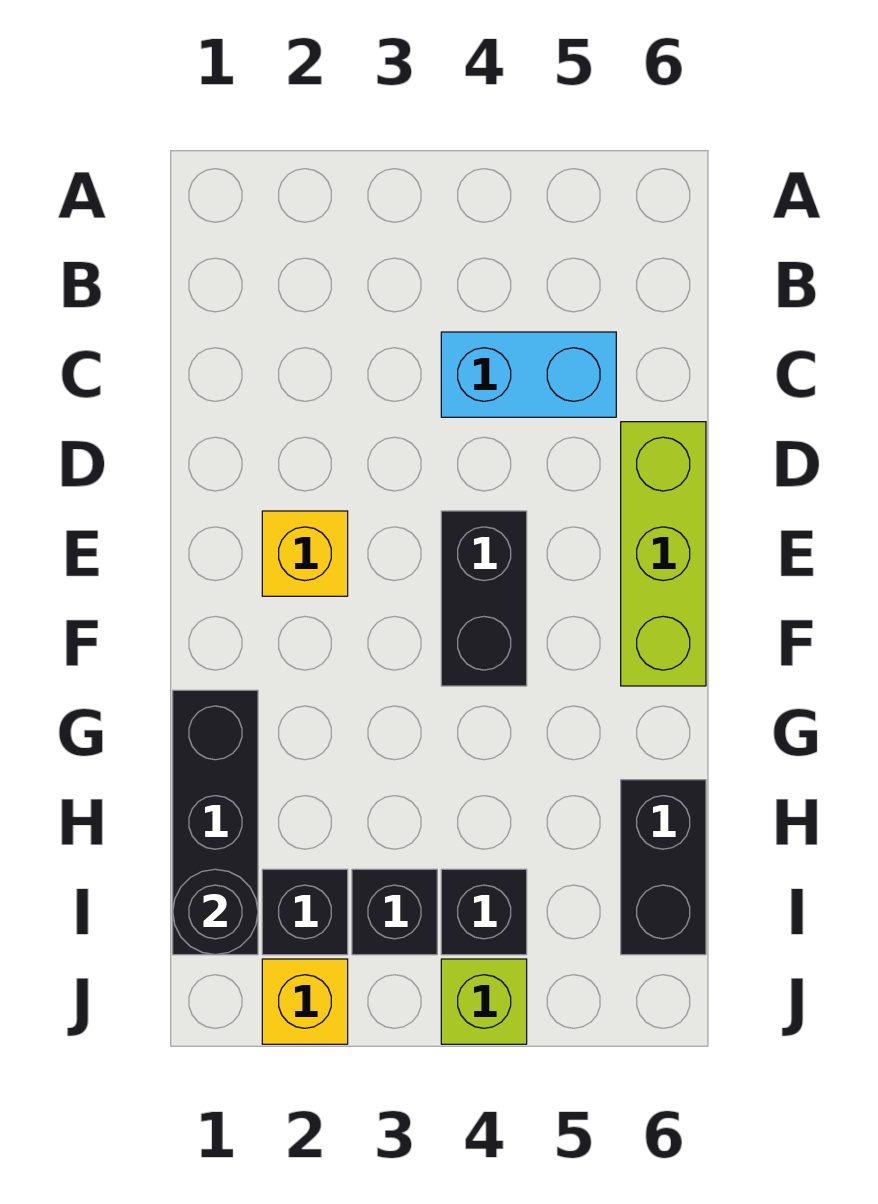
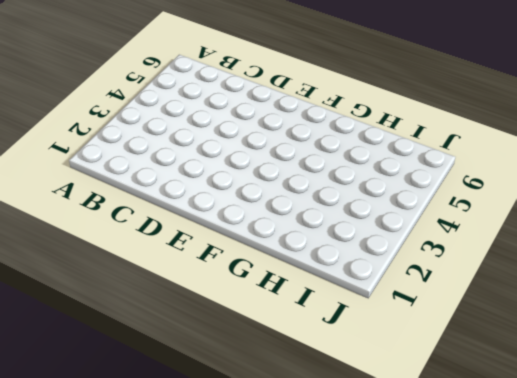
none -> cyan brick C4:C5 level 1
none -> lime brick D6:F6 level 1
none -> yellow brick E2 level 1

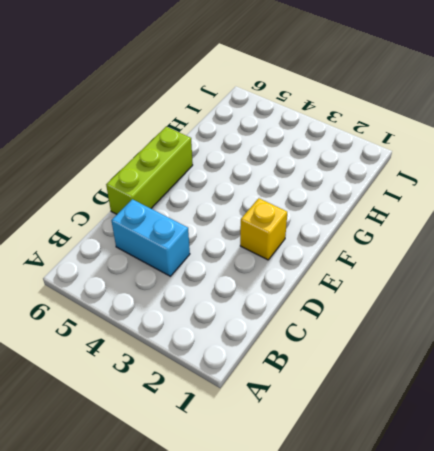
none -> black brick E4:F4 level 1
none -> black brick G1:I1 level 1
none -> black brick H6:I6 level 1

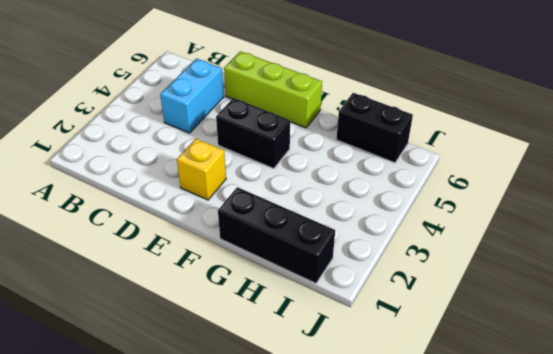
none -> black brick I2 level 1
none -> black brick I3 level 1
none -> black brick I4 level 1

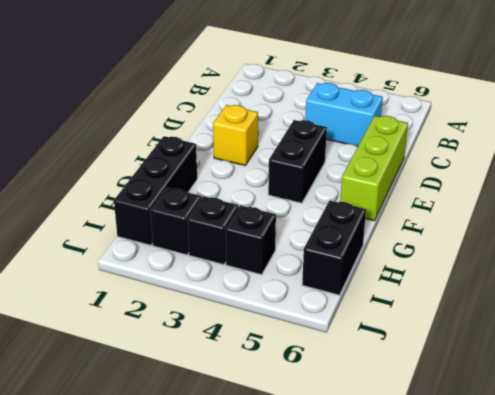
none -> yellow brick J2 level 1
none -> lime brick J4 level 1
none -> black round brick I1 level 2

